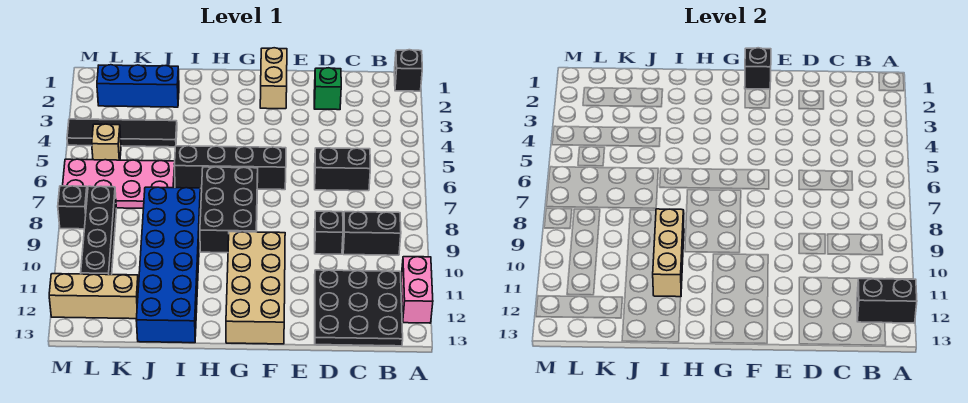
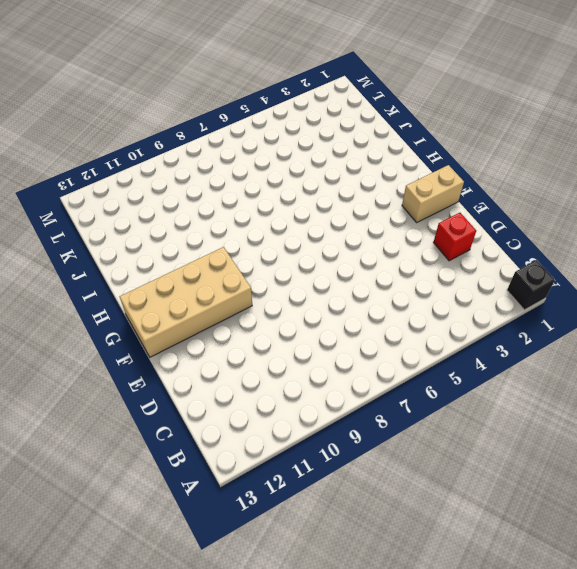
red brick D2 level 1 -> green brick D2 level 1
none -> pink brick A11:A12 level 1
none -> black brick B9:C9 level 1
none -> black plate B11:D13 level 1

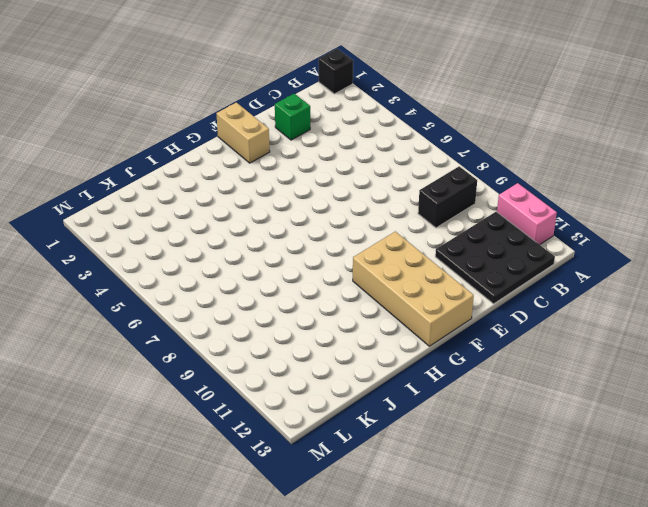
none -> black brick C6:D6 level 1
none -> black brick D9 level 1
none -> black brick F6:I6 level 1

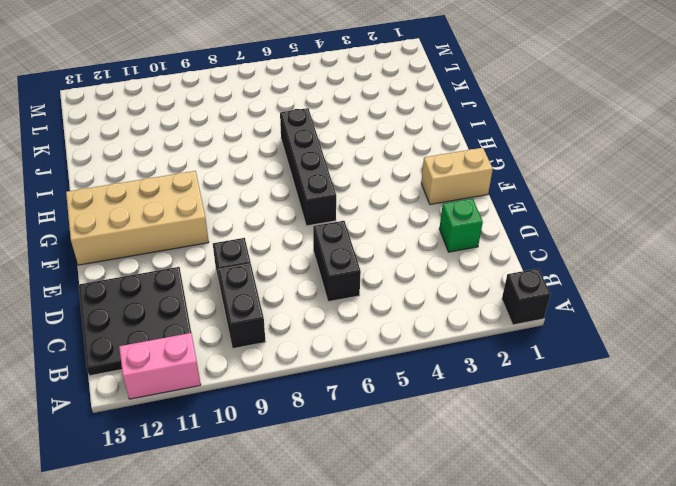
none -> black brick G7:H9 level 1
none -> blue brick I8:J13 level 1
none -> blue brick J2:L2 level 1

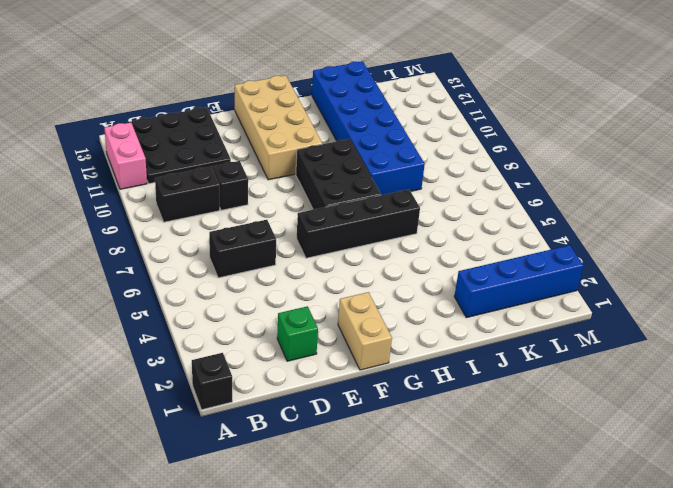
blue brick J2:M2 level 1 -> blue brick J2:L2 level 1
none -> black tile J4:M4 level 1
none -> pink plate J6:M7 level 1
none -> tan brick K12:M12 level 1

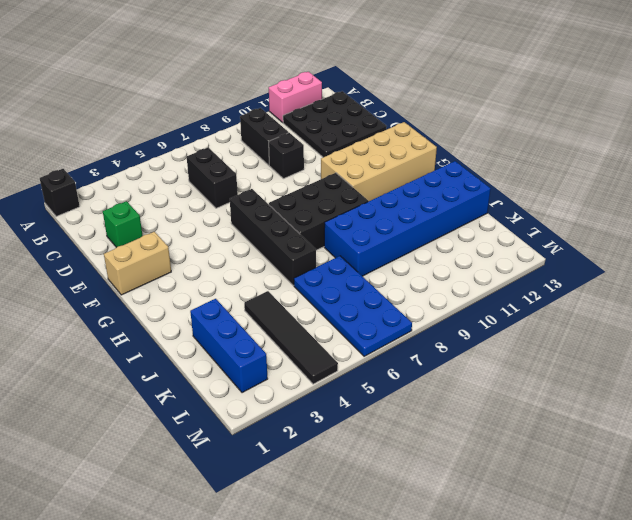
blue plate J6:M7 level 1 -> pink plate J6:M7 level 1
none -> tan brick K12:M12 level 1
none -> tan brick L5 level 1
none -> black brick L8:L11 level 1

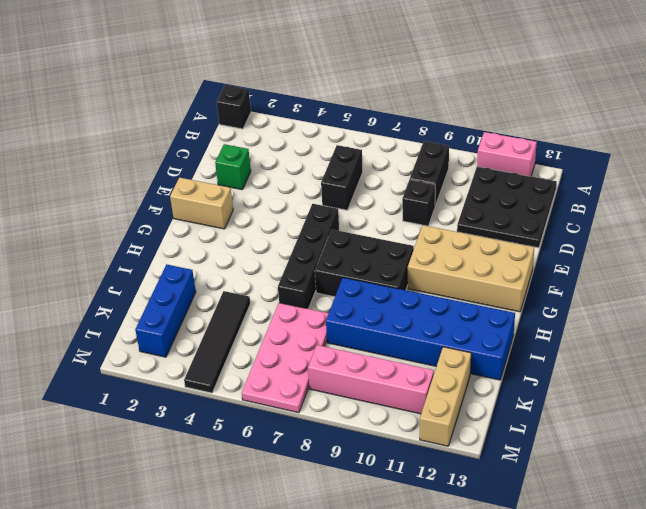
pink brick L8:L11 level 1 -> black brick L8:L11 level 1
none -> tan brick L5 level 1
none -> black brick M8 level 1
none -> black brick A12:B12 level 2

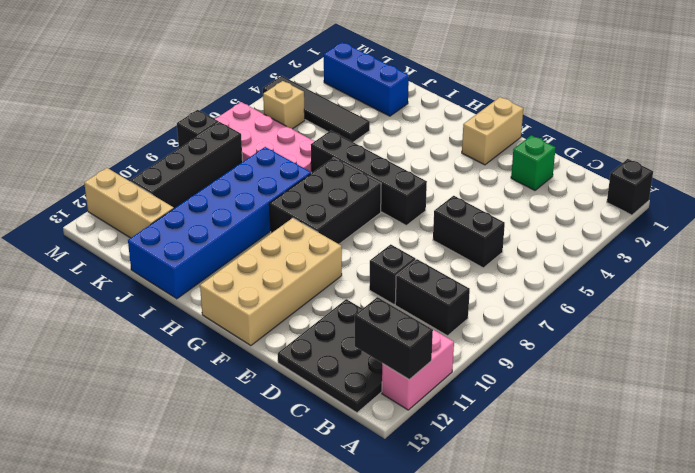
none -> black brick F1 level 2
none -> tan brick I9:I11 level 2

